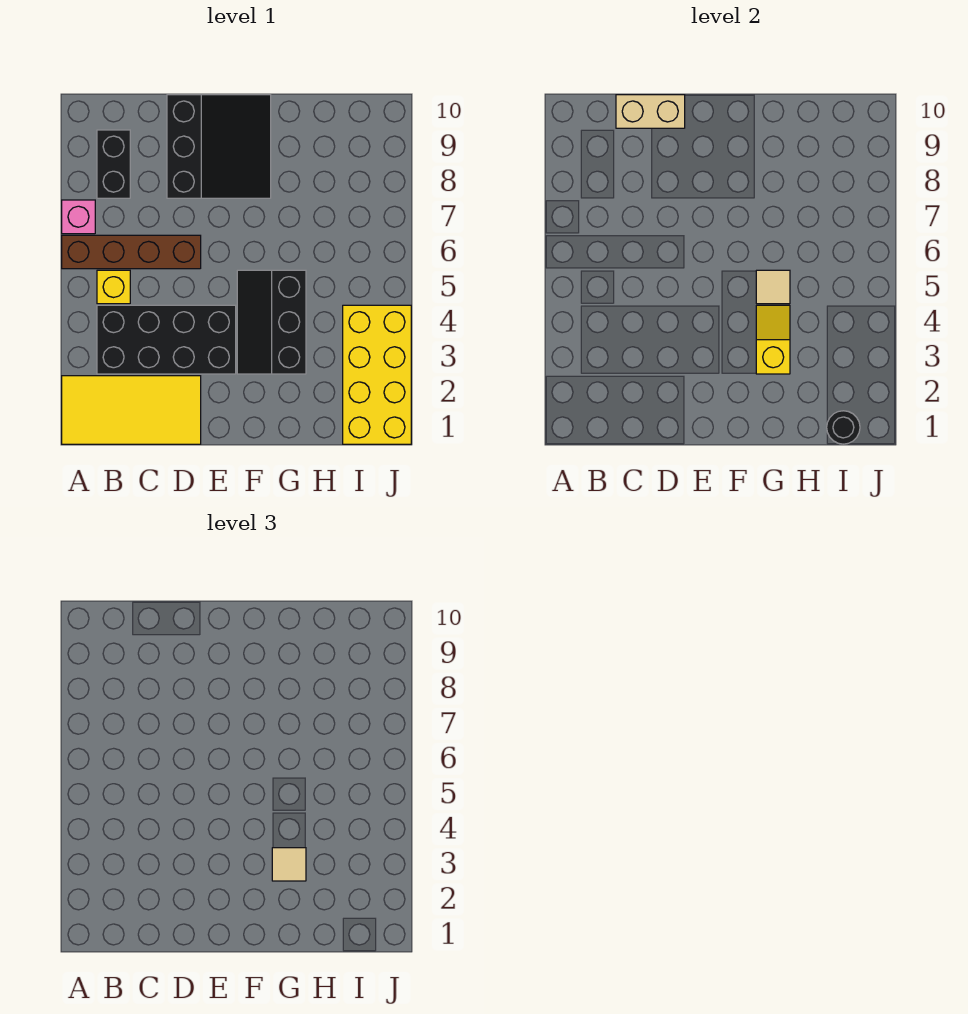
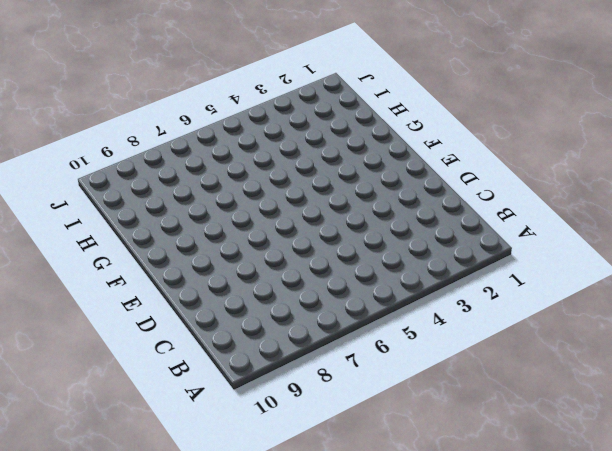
none -> yellow tile A1:D2 level 1
none -> brown brick A6:D6 level 1
none -> pink brick A7 level 1

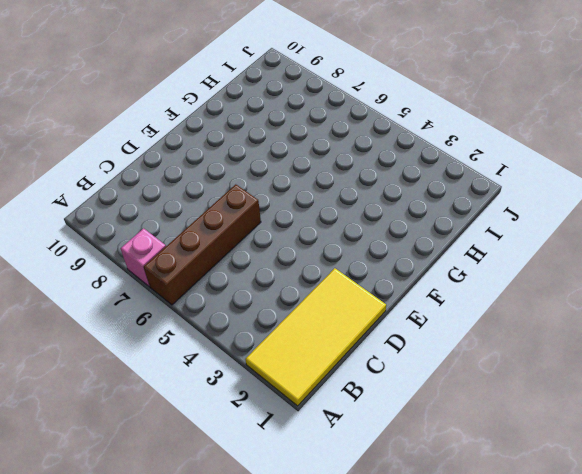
none -> black brick B3:E4 level 1
none -> yellow brick B5 level 1
none -> black brick B8:B9 level 1

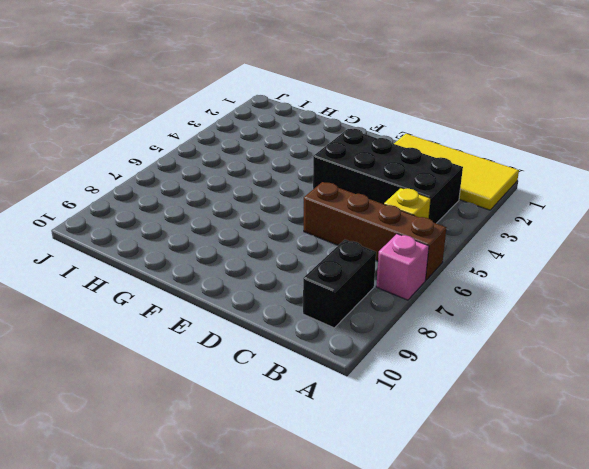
none -> black slope D8:F10 level 1 top D
none -> black slope F3:G5 level 1 top G
none -> yellow brick I1:J4 level 1

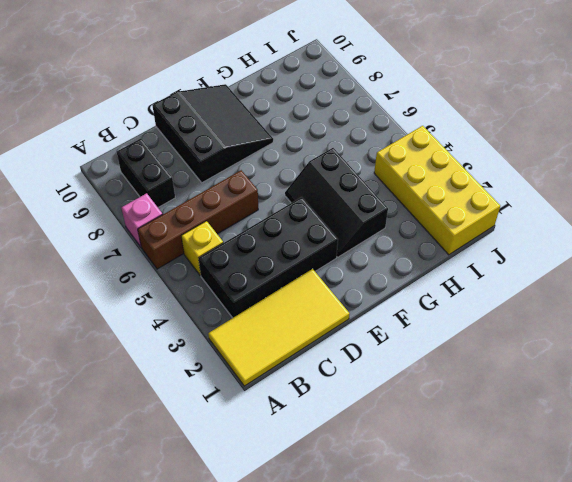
none -> tan brick C10:D10 level 2
none -> yellow slope G3:G4 level 2 top 3
none -> tan tile G5 level 2

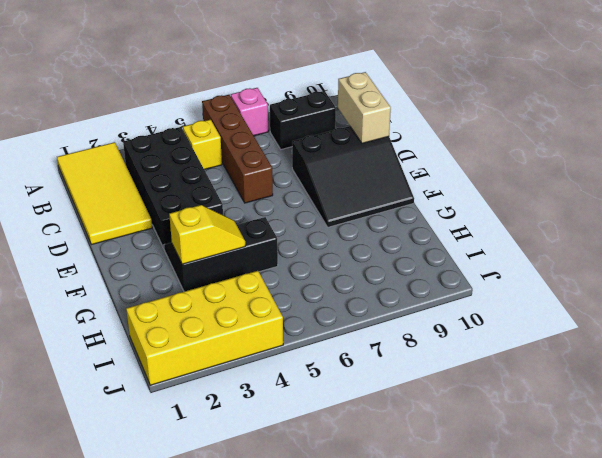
none -> tan tile G5 level 2
none -> black round brick I1 level 2
none -> tan tile G3 level 3

